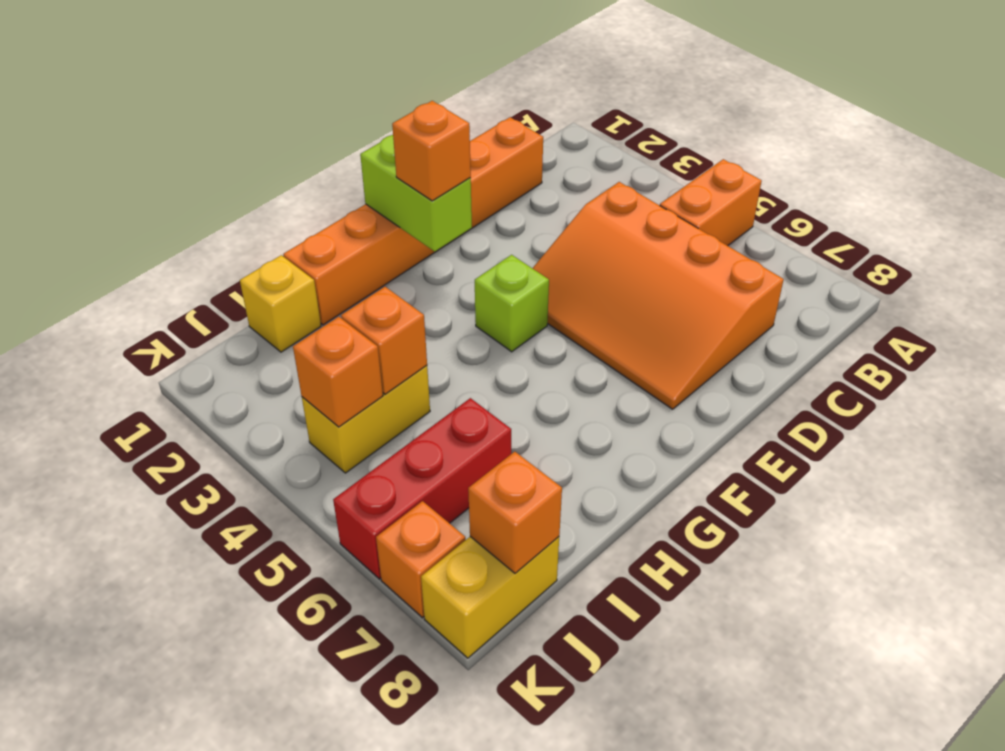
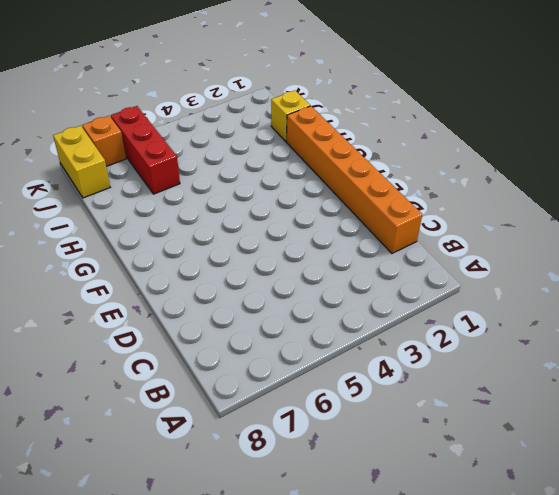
none -> orange brick A5:B5 level 1
none -> orange slope C4:E7 level 1 top C
none -> lime brick F4 level 1

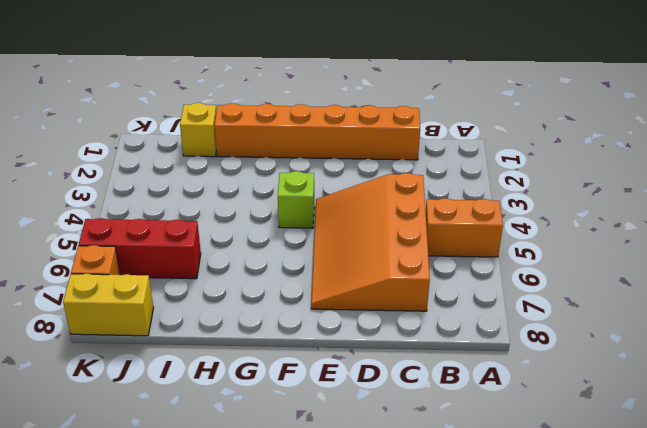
none -> yellow brick I4:J4 level 1
none -> lime brick F1:F2 level 2
none -> orange brick I4 level 2

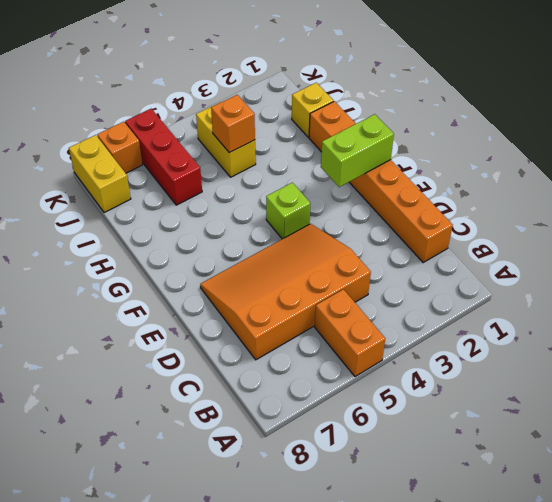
none -> orange brick J4 level 2
none -> orange brick J8 level 2
none -> orange brick F2 level 3

